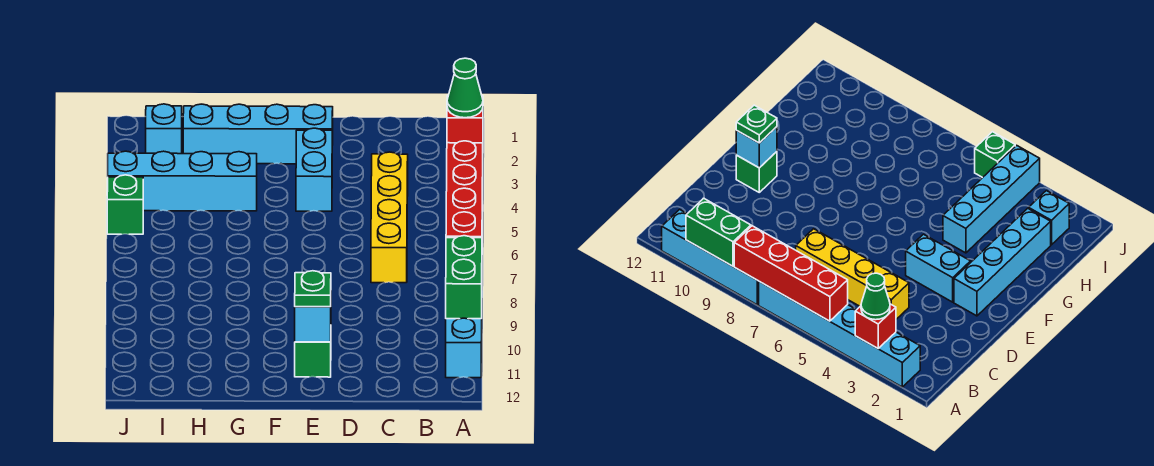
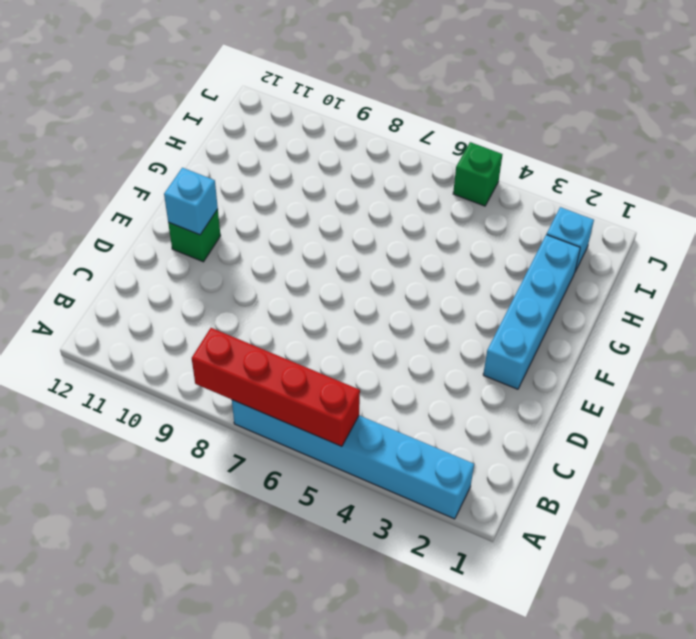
none -> cyan brick A8:A11 level 1
none -> yellow brick C4:C7 level 1
none -> cyan brick E3:E4 level 1

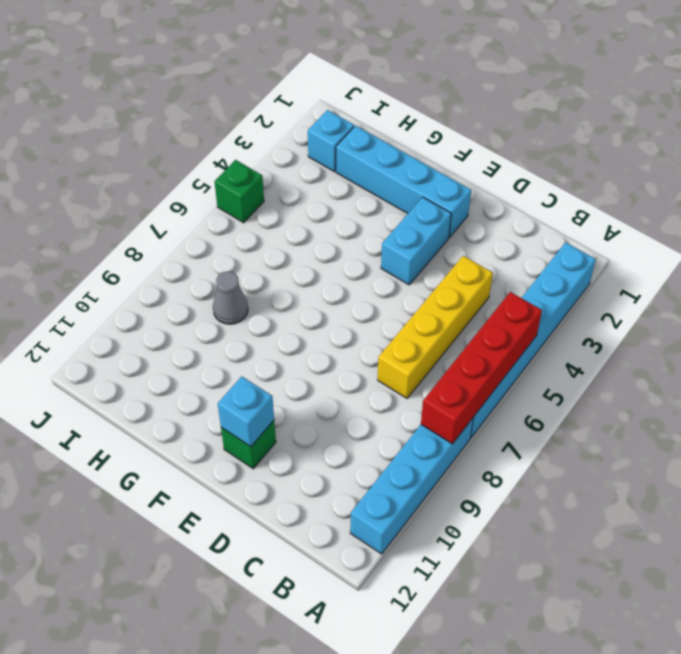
grey cone H8 level 1 -> none
none -> cyan brick G4:J4 level 1
none -> red brick A3 level 2
none -> green brick A9:A10 level 2

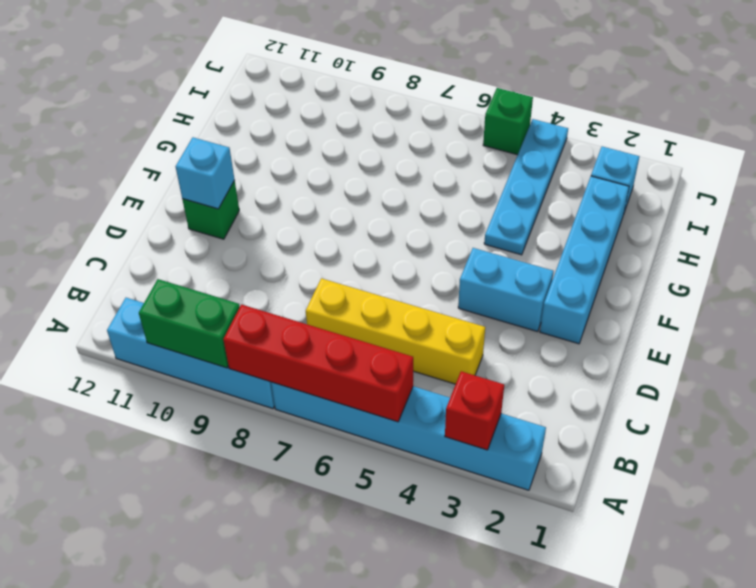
cyan plate G4:J4 level 1 -> cyan brick G4:J4 level 1
none -> green cone A3 level 3
none -> green plate E11 level 3

